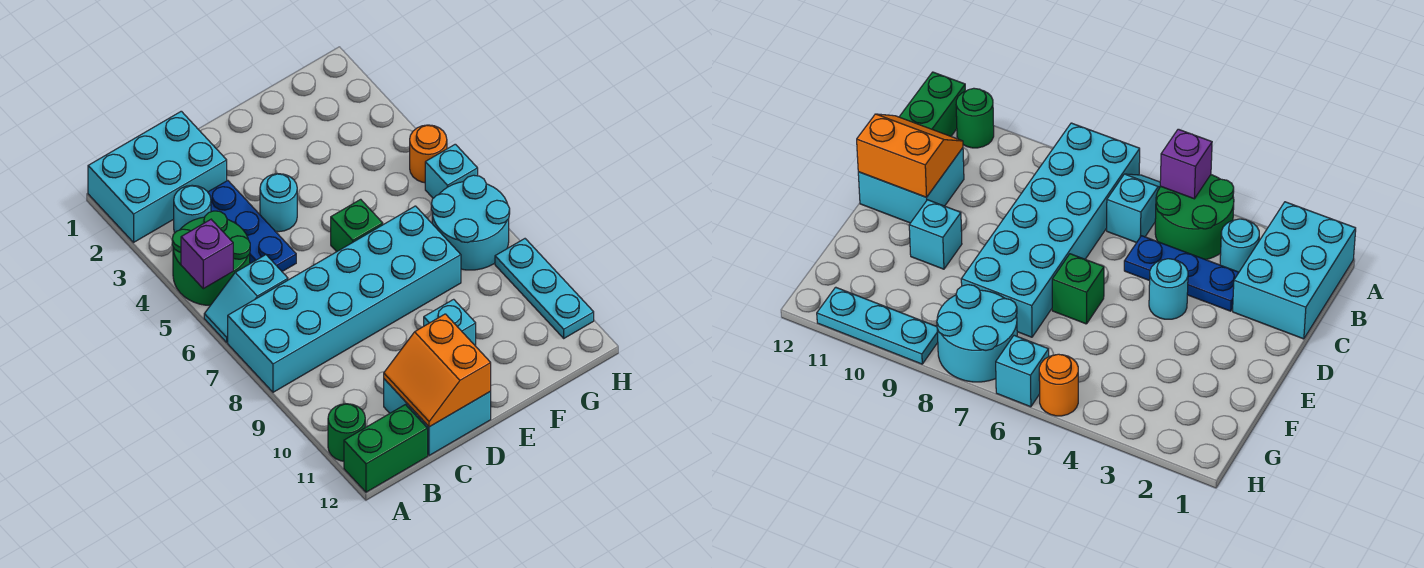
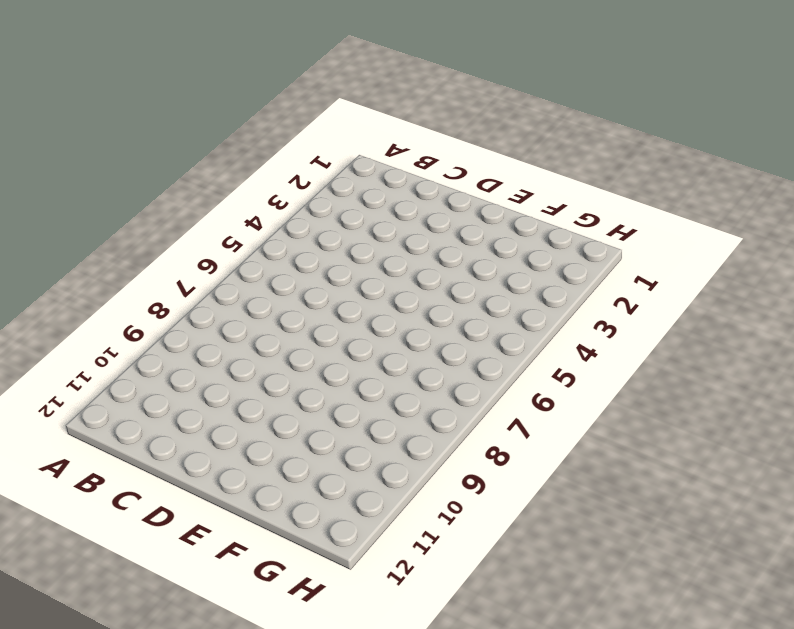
none -> cyan brick A1:C2 level 1
none -> green round brick A4:B5 level 1
none -> cyan slope A6:B6 level 1 top B

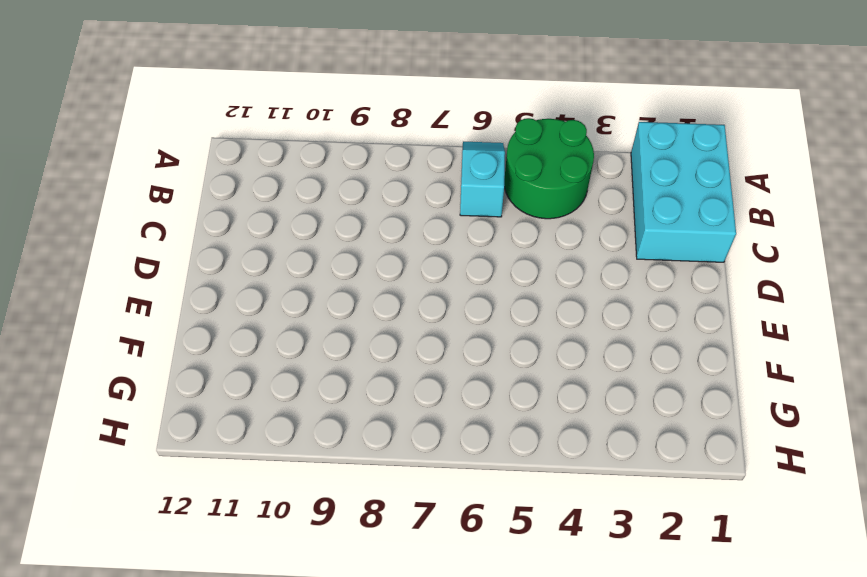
none -> cyan brick A7:F8 level 1
none -> green round brick A11 level 1
none -> green brick A12:B12 level 1

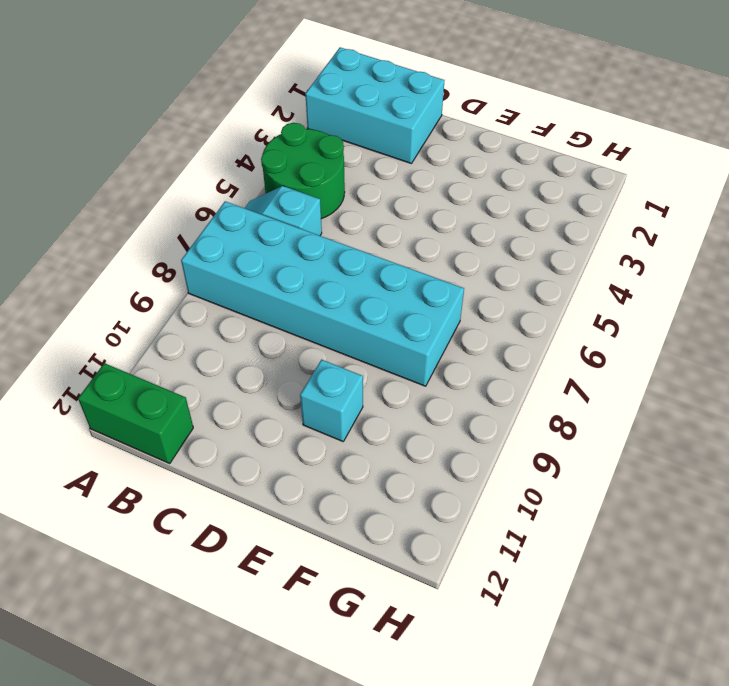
none -> green round brick A11 level 1
none -> cyan round brick B3 level 1
none -> blue plate C3:C5 level 1

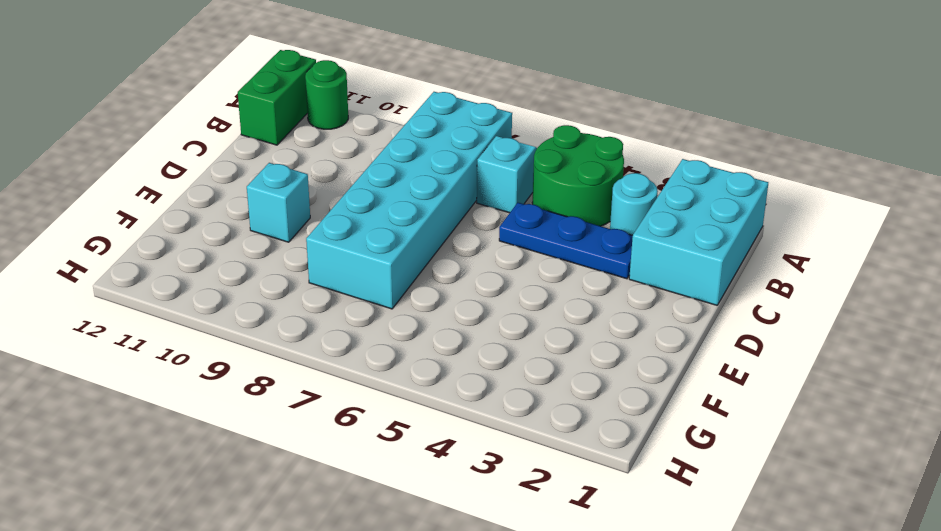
none -> cyan brick C11:D12 level 1
none -> cyan round brick D4 level 1
none -> green brick E6 level 1

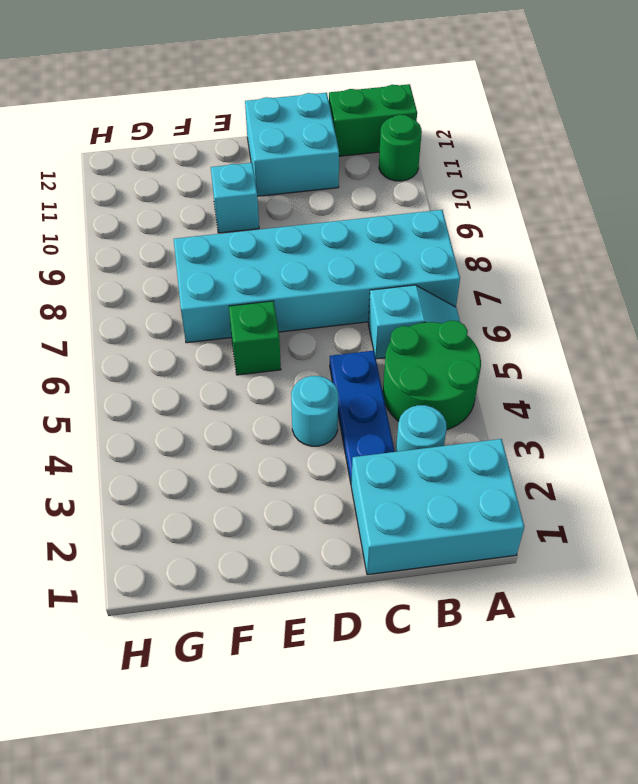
none -> cyan round brick G7:H8 level 1
none -> orange round brick H5 level 1
none -> cyan brick H6 level 1

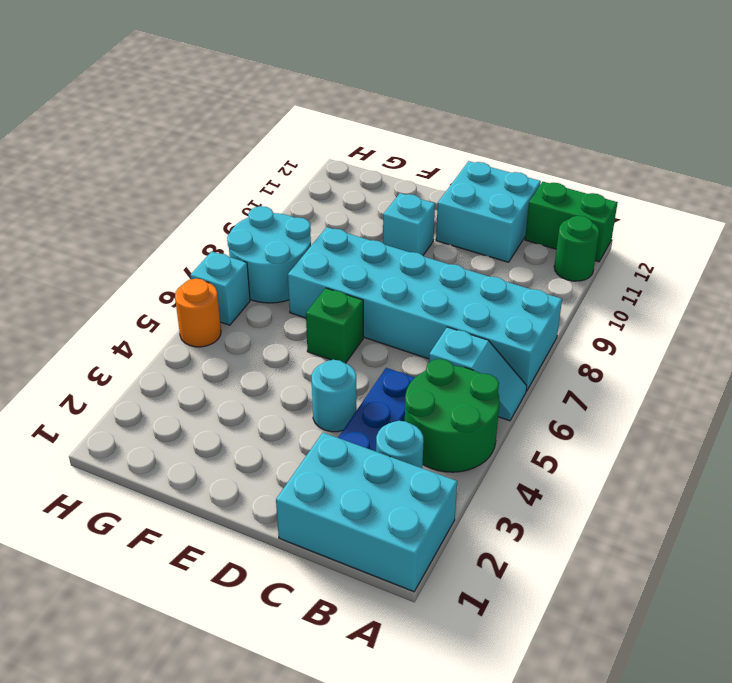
none -> cyan plate H9:H11 level 1
none -> purple brick A5 level 2
none -> orange slope C11:D12 level 2 top D

